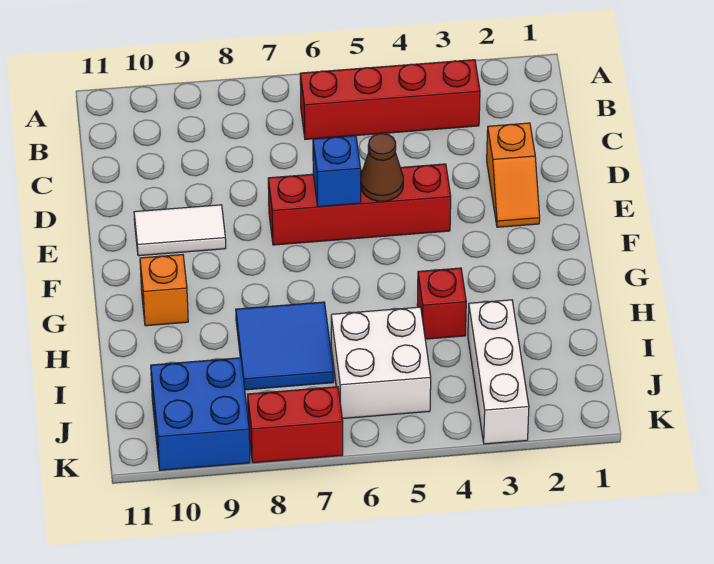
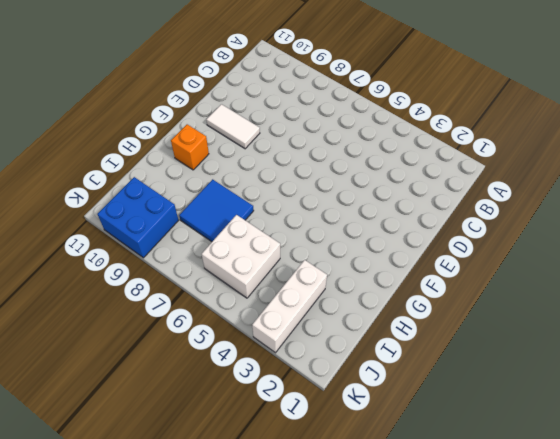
none -> red brick B3:B6 level 1
none -> orange slope D2:E2 level 1 top D
none -> red brick E4:E7 level 1

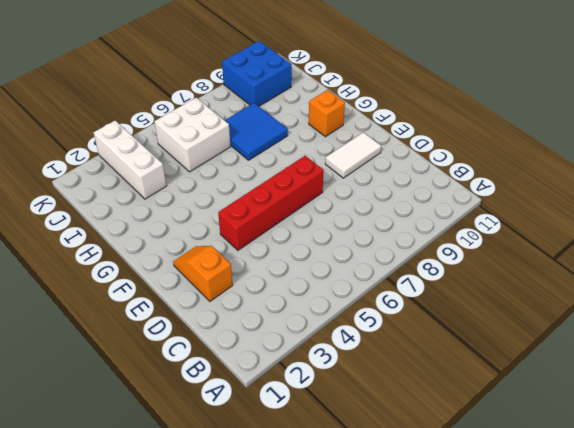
none -> red brick B3:B6 level 1
none -> red brick H4 level 1
none -> red brick K7:K8 level 1

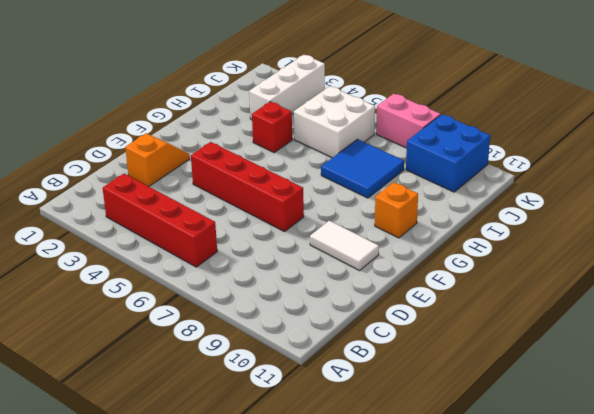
pink brick K7:K8 level 1 -> red brick K7:K8 level 1
none -> brown cone E5 level 2
none -> blue brick E6 level 2

